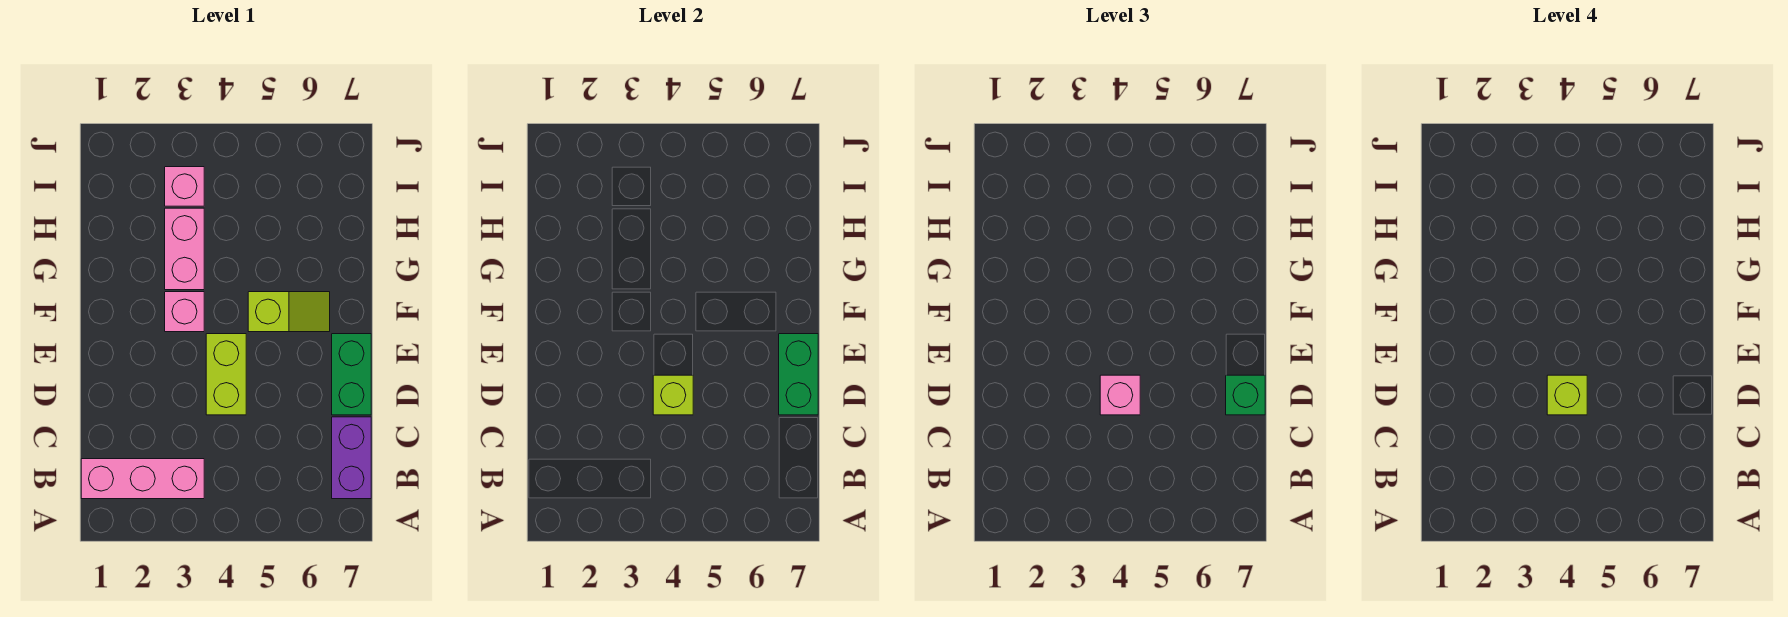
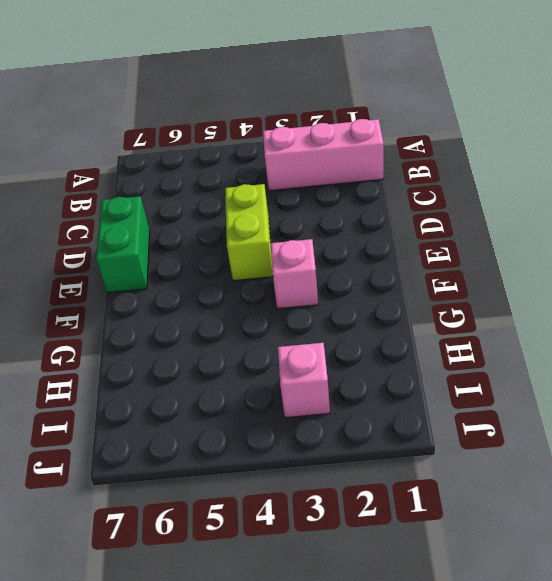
none -> purple brick B7:C7 level 1
none -> lime slope F5:F6 level 1 top 5
none -> pink brick G3:H3 level 1

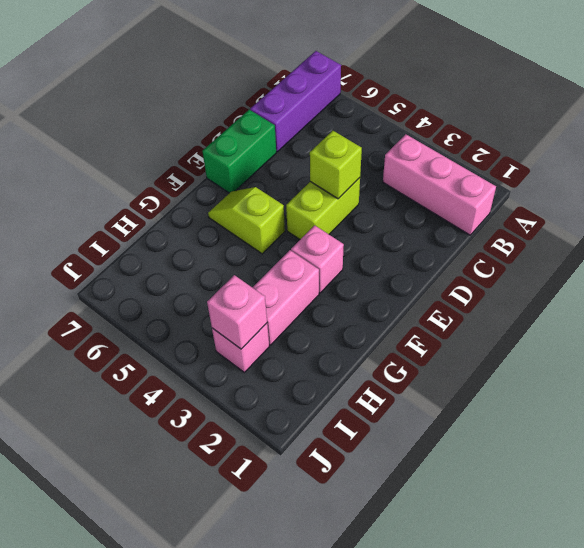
purple brick A7:C7 level 1 -> purple brick B7:C7 level 1
pink brick I3 level 2 -> pink brick D4 level 3
none -> green brick D7:E7 level 2
none -> green brick D7 level 3
none -> lime brick D4 level 4

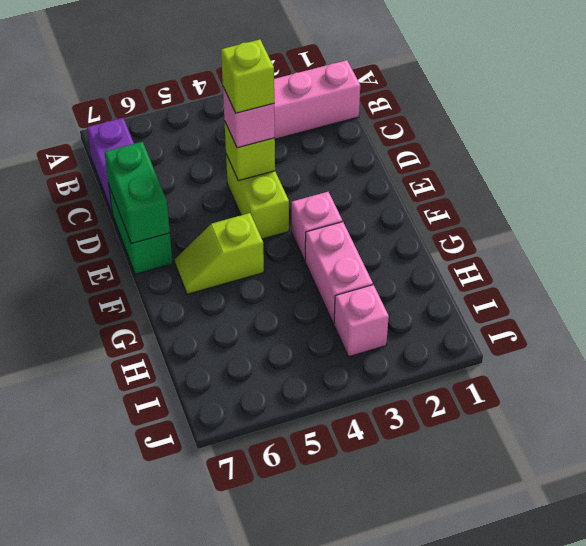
none -> green brick D7 level 3

